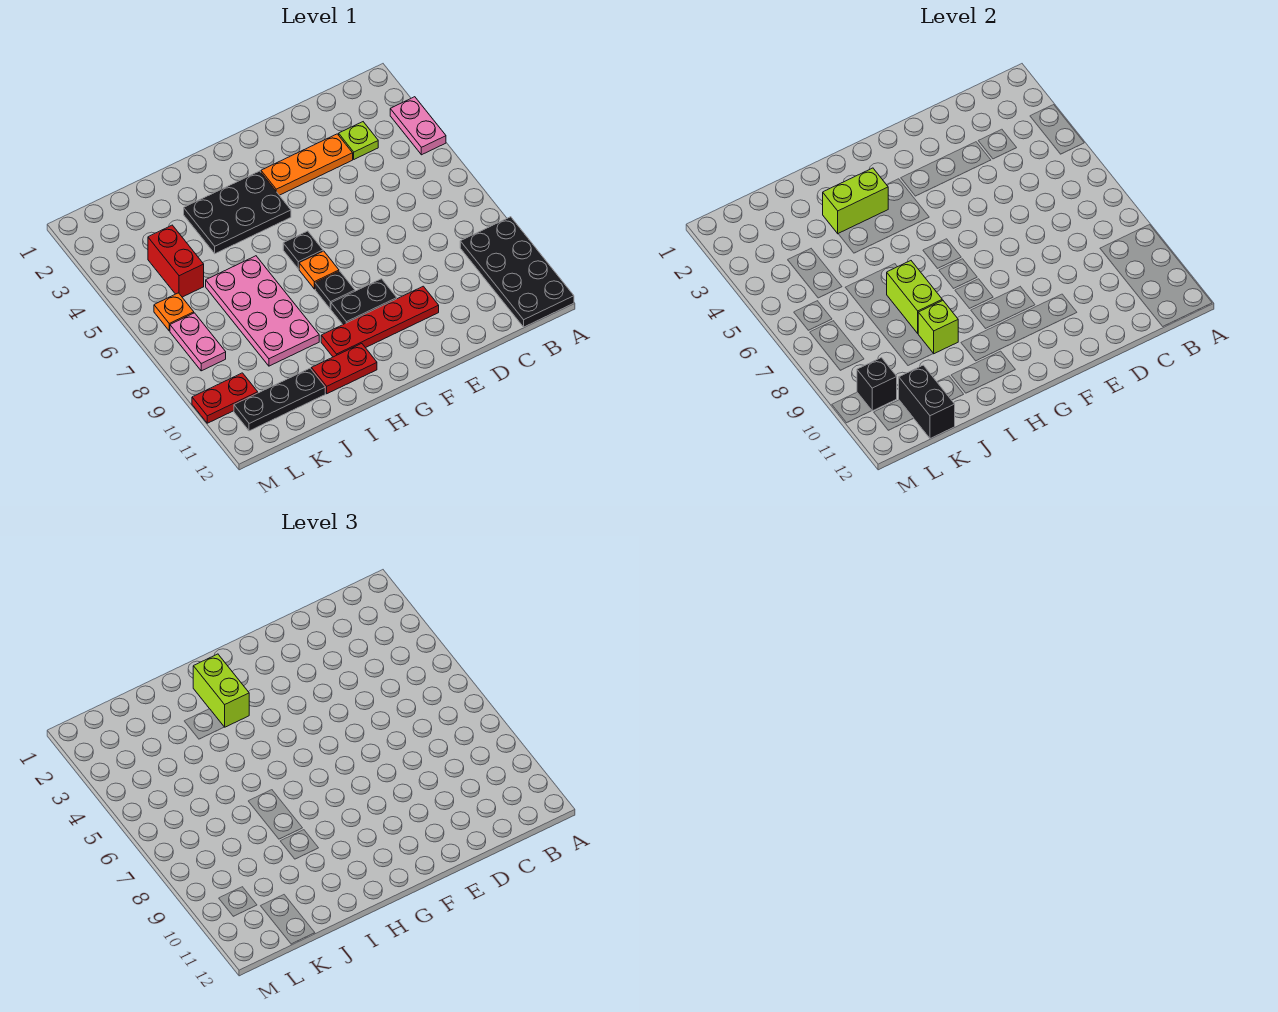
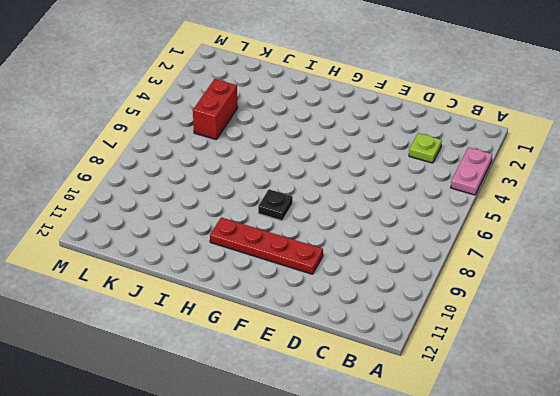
none -> black plate A9:B12 level 1
none -> orange plate D3:F3 level 1
none -> black plate F9:G9 level 1

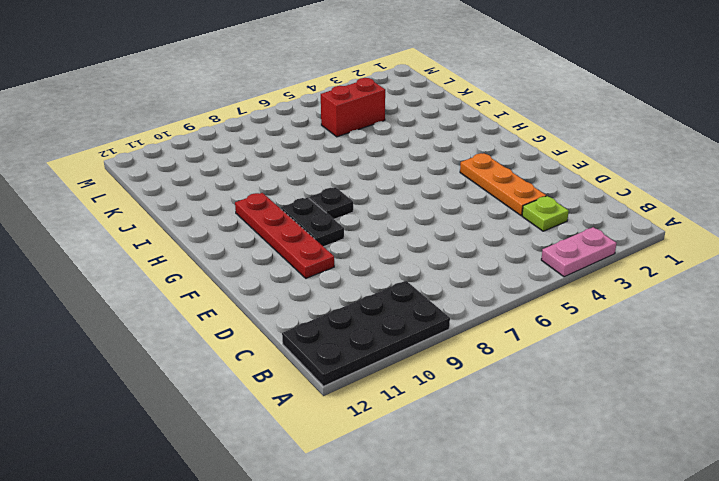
none -> black plate G3:I4 level 1
none -> black plate G6 level 1
none -> orange plate G7 level 1

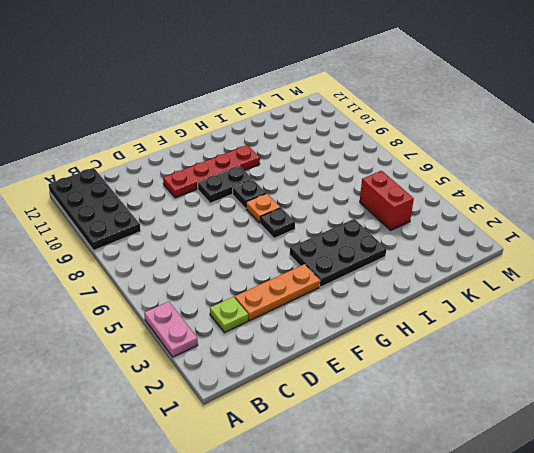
none -> red plate H11:I11 level 1
none -> pink plate I6:J9 level 1
none -> black plate J11:L11 level 1

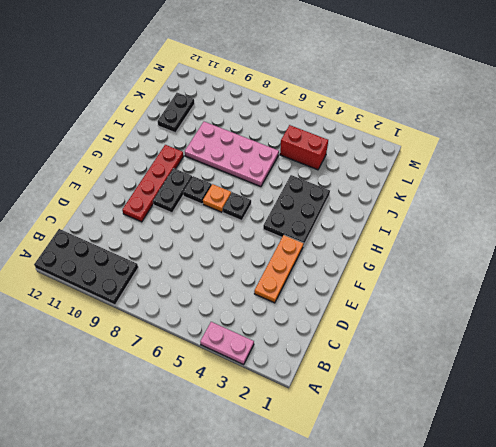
black plate J11:K11 level 1 -> black plate J11:L11 level 1
none -> lime plate C3 level 1
none -> red plate H11:I11 level 1
none -> orange plate L6 level 1

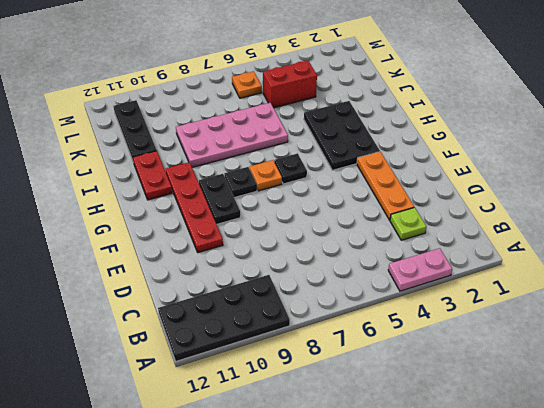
none -> pink plate L7:L8 level 1
none -> red plate L10:M10 level 1
none -> lime brick H3:I3 level 2

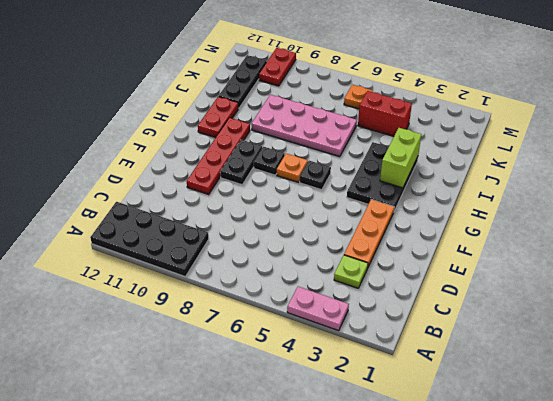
none -> pink plate L7:L8 level 1
none -> lime brick I7:I8 level 2
none -> lime brick I9 level 2

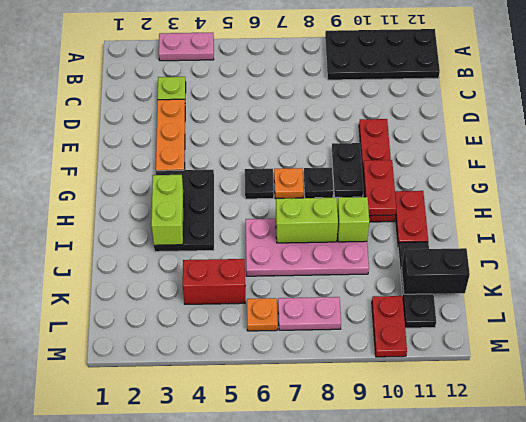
red plate G10:H10 level 2 -> none
none -> black brick L10 level 2
none -> lime brick H2:H3 level 3

